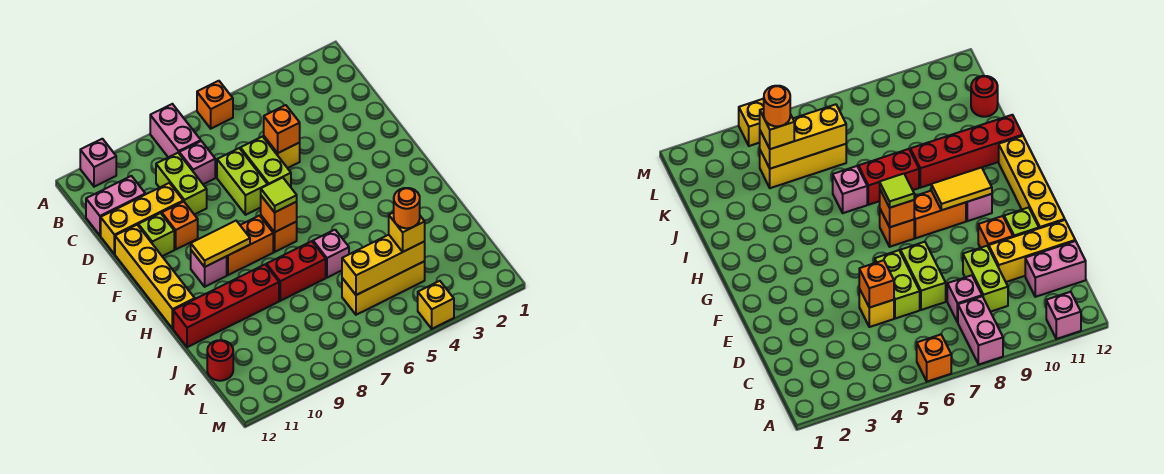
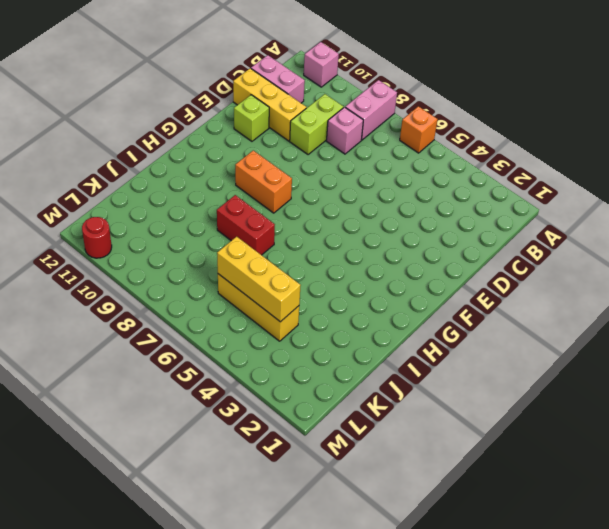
red round brick M11 level 1 -> red round brick K12 level 1
none -> yellow brick D5 level 1
none -> lime brick D6:E6 level 1
none -> lime brick D7:E7 level 1

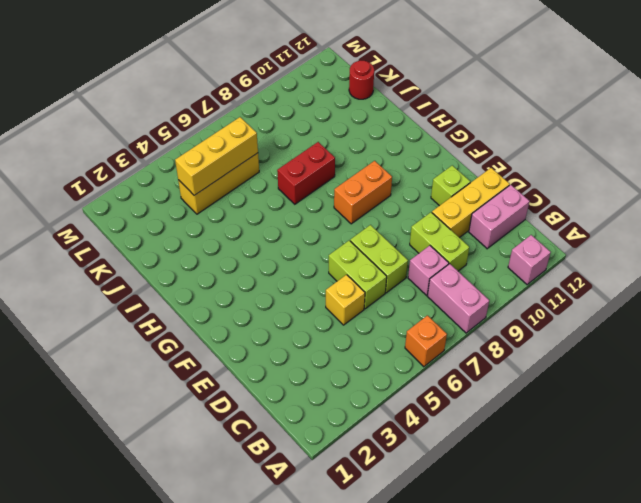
none -> orange brick E10 level 1
none -> yellow brick E12:H12 level 1
none -> orange brick G7 level 1

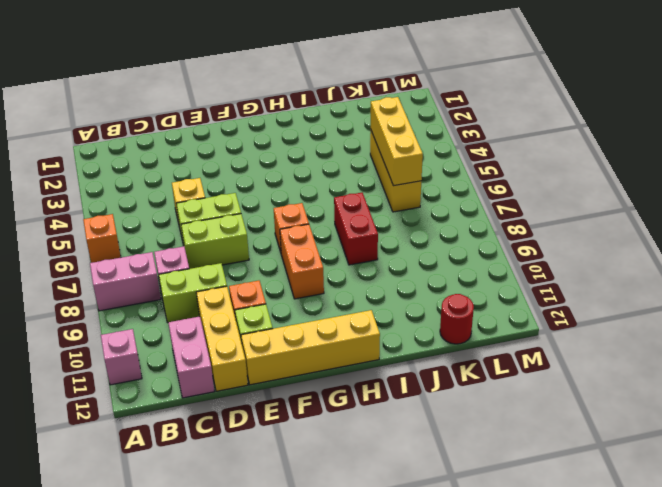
none -> pink brick G10 level 1
none -> pink brick I6 level 1
none -> red brick I9:I12 level 1

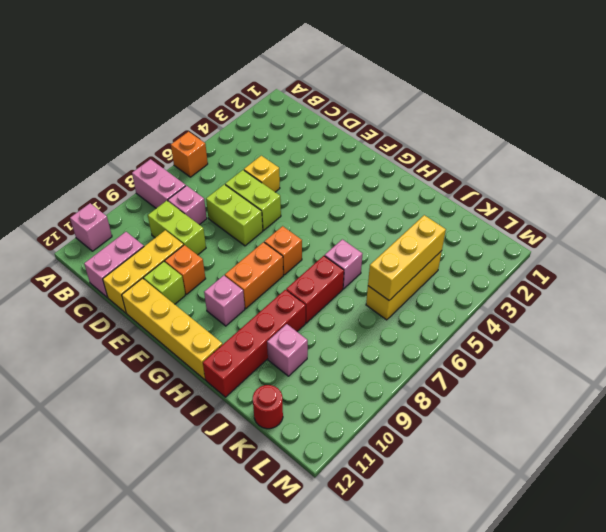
pink brick J10 level 1 -> none
none -> yellow brick M4 level 1
none -> orange brick D5 level 2
none -> orange brick G7 level 2

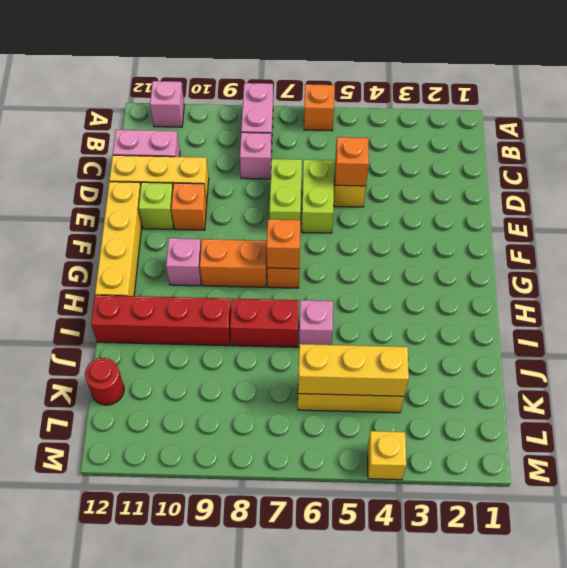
none -> lime brick C9:D9 level 1
none -> yellow tile G9:G10 level 2
none -> lime tile G7 level 3

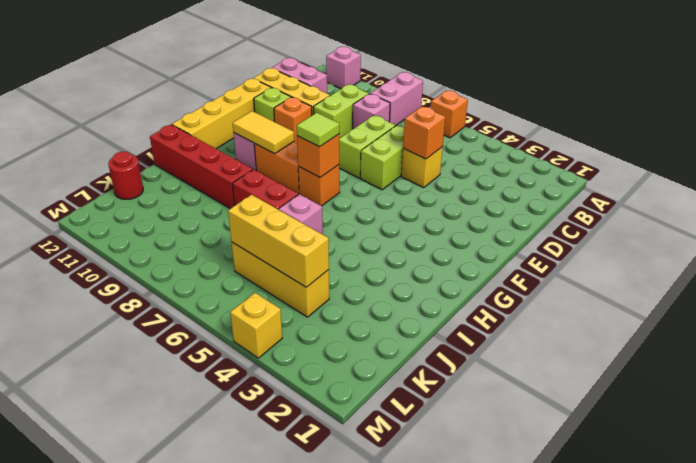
none -> yellow brick K4 level 3
none -> orange round brick K4 level 4

